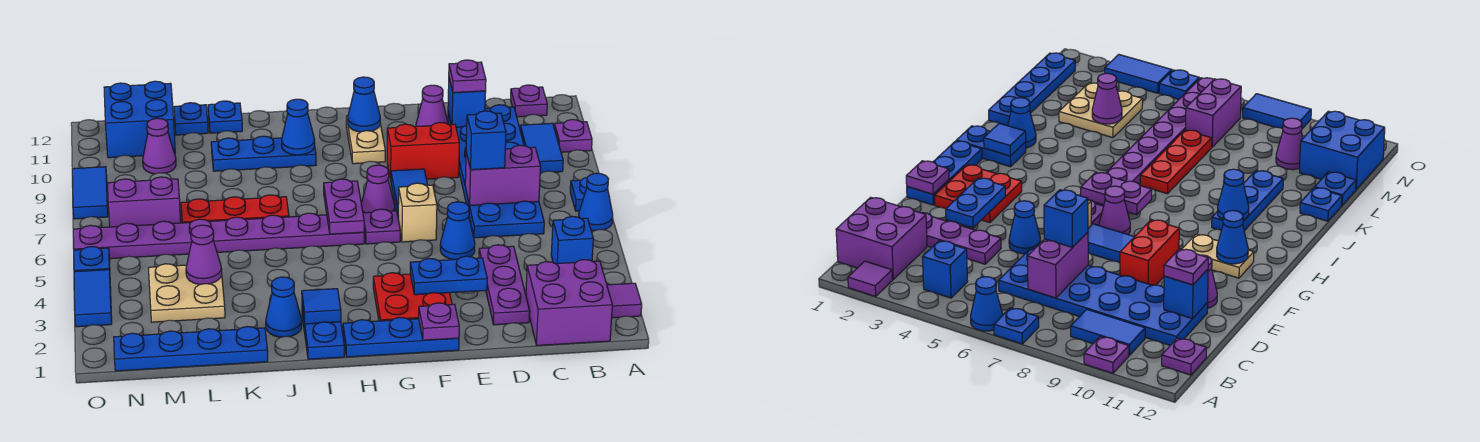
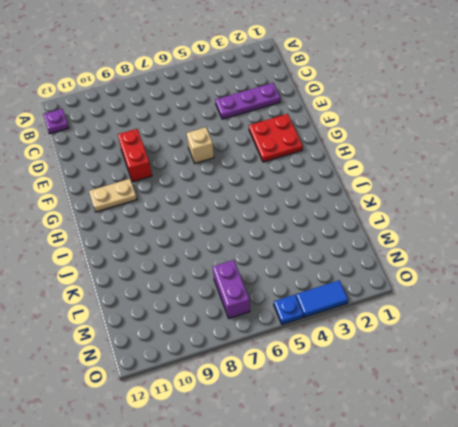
none -> purple tile A2 level 1
none -> blue cone A6 level 1
none -> blue plate A7 level 1
none -> purple plate A10 level 1

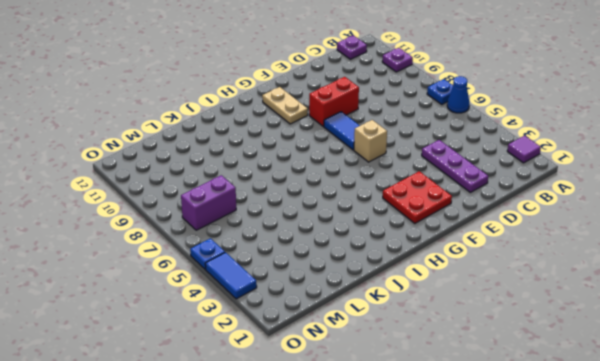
none -> purple brick B1:C2 level 1
none -> blue brick B4 level 1
none -> blue tile B9:B10 level 1
none -> blue plate C6:D11 level 1

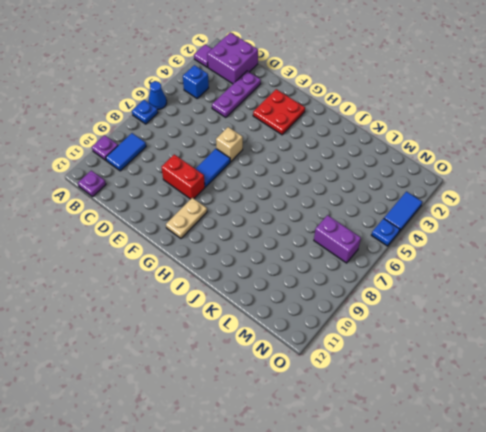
none -> blue plate C6:D11 level 1
none -> blue cone E5 level 1
none -> purple cone E11 level 1
none -> blue plate F1:H1 level 1

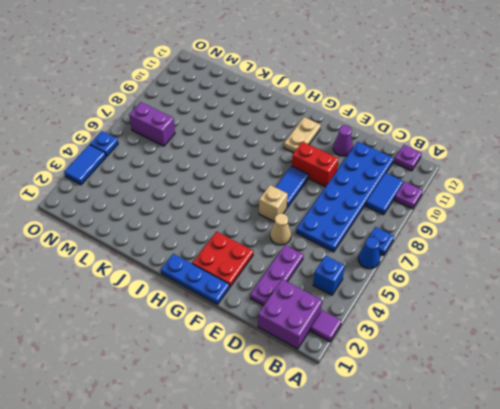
tan cone E5 level 1 -> blue cone E5 level 1
none -> purple plate G6 level 1
none -> purple cone G7 level 1
none -> purple plate H6:O6 level 1
none -> blue plate I1:I2 level 1

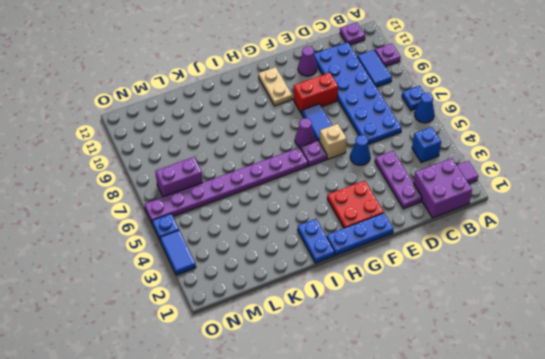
none -> blue plate I10:K10 level 1
none -> blue cone J2 level 1
none -> red plate J7:L7 level 1
none -> blue plate K1:N1 level 1

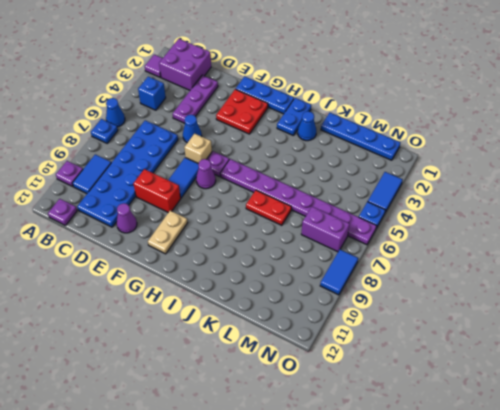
red plate J7:K7 level 1 -> red plate J7:L7 level 1
none -> blue plate I10:K10 level 1
none -> blue plate K12 level 1
none -> tan plate L3:M4 level 1
none -> blue plate L12 level 1

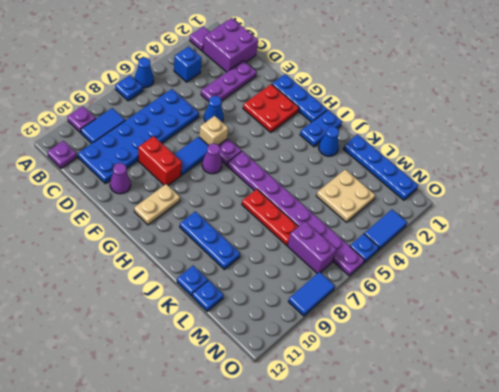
none -> purple cone M10 level 1
none -> blue brick M11:N12 level 1
none -> purple brick C7:D7 level 2
none -> blue brick D11 level 2

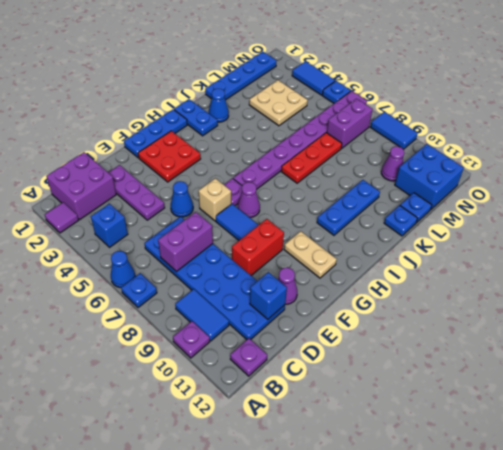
none -> blue plate E3:F3 level 2
none -> purple plate F1 level 2
none -> blue cone G11 level 2
none -> purple plate H6:H7 level 2

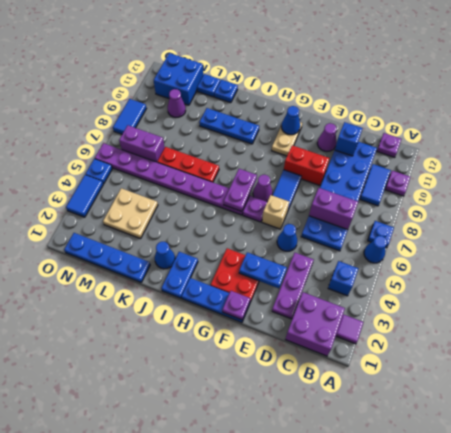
none -> blue tile I2 level 2
none -> blue cone I10 level 2
none -> purple cone L4 level 2
none -> blue brick D7 level 3

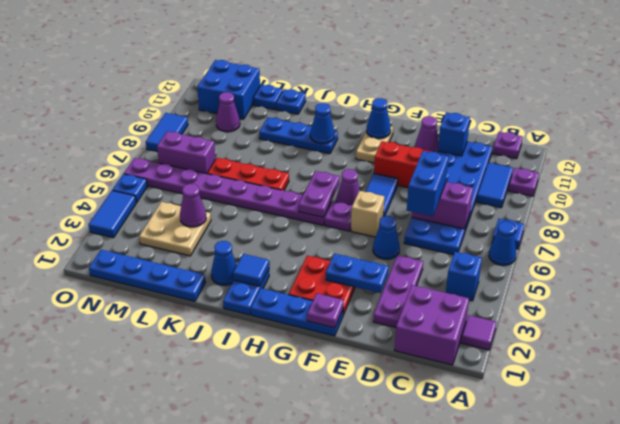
blue brick D6:D7 level 3 -> blue brick D7 level 3
none -> purple plate D11 level 3

